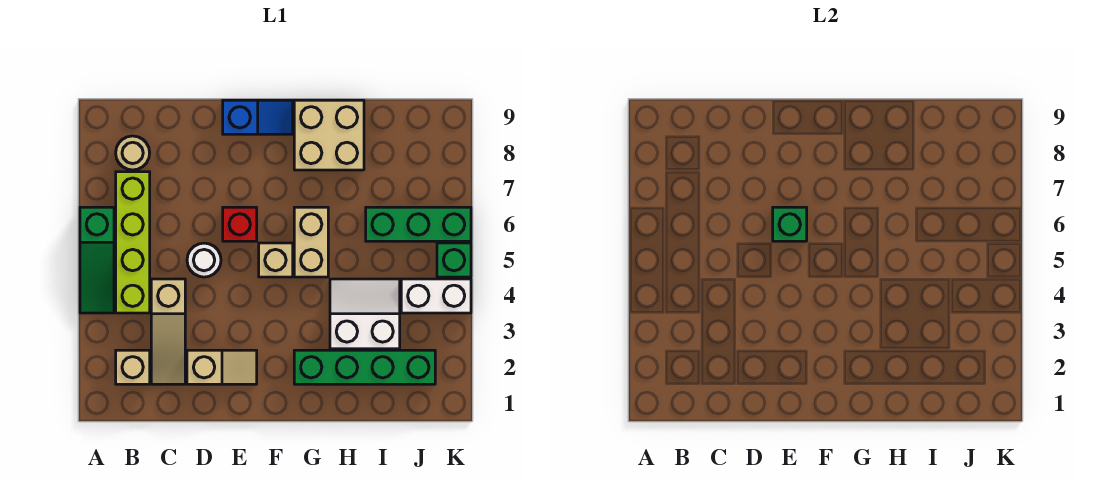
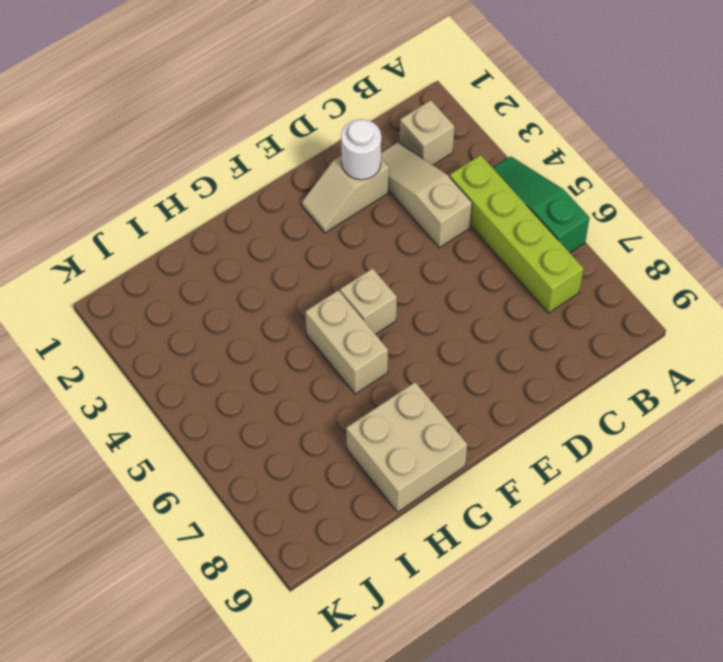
white round brick D2 level 2 -> white round brick D5 level 1
none -> tan round brick B8 level 1
none -> red brick E6 level 1
none -> blue slope E9:F9 level 1 top E

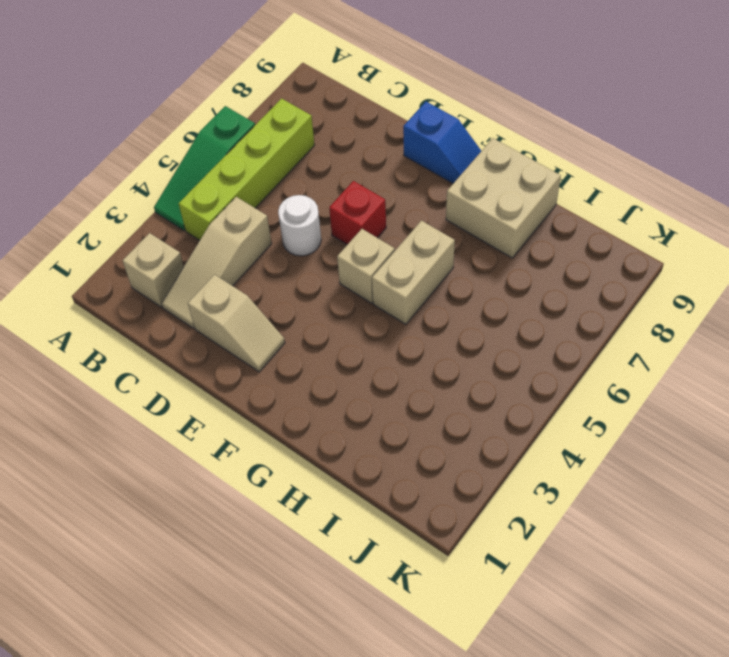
none -> tan round brick B8 level 1
none -> green brick G2:J2 level 1
none -> white slope H3:I4 level 1 top 3

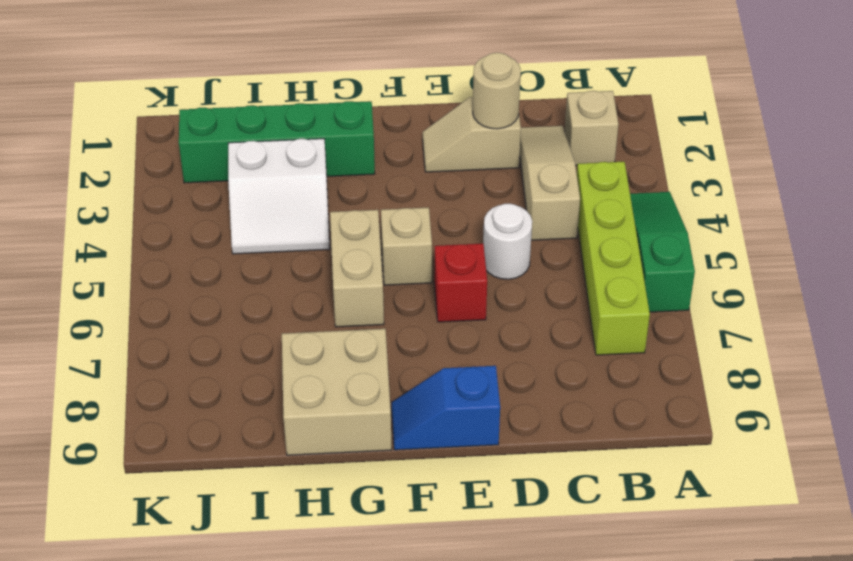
tan round brick D2 level 2 -> tan round brick B8 level 1
none -> green brick I6:K6 level 1
none -> white brick J4:K4 level 1
none -> green brick K5 level 1

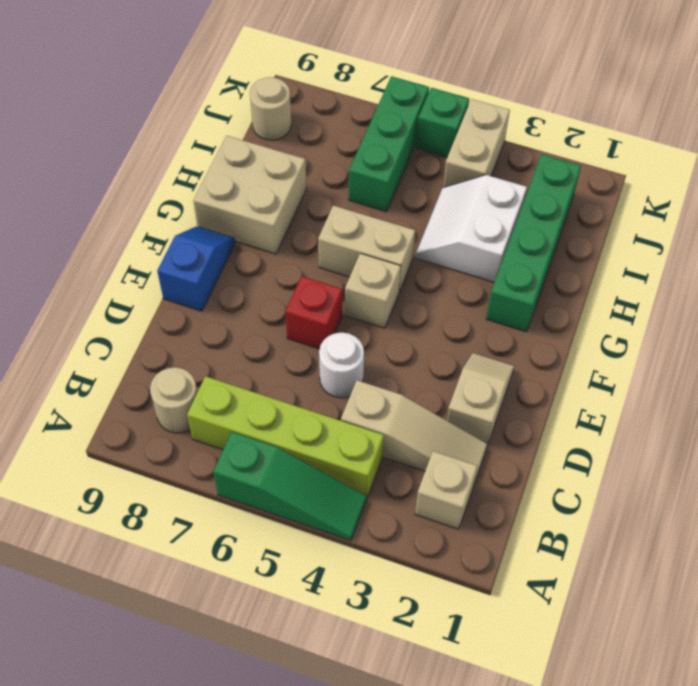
tan brick J4:K4 level 1 -> white brick J4:K4 level 1
tan round brick J9 level 1 -> none
none -> green brick E6 level 2

